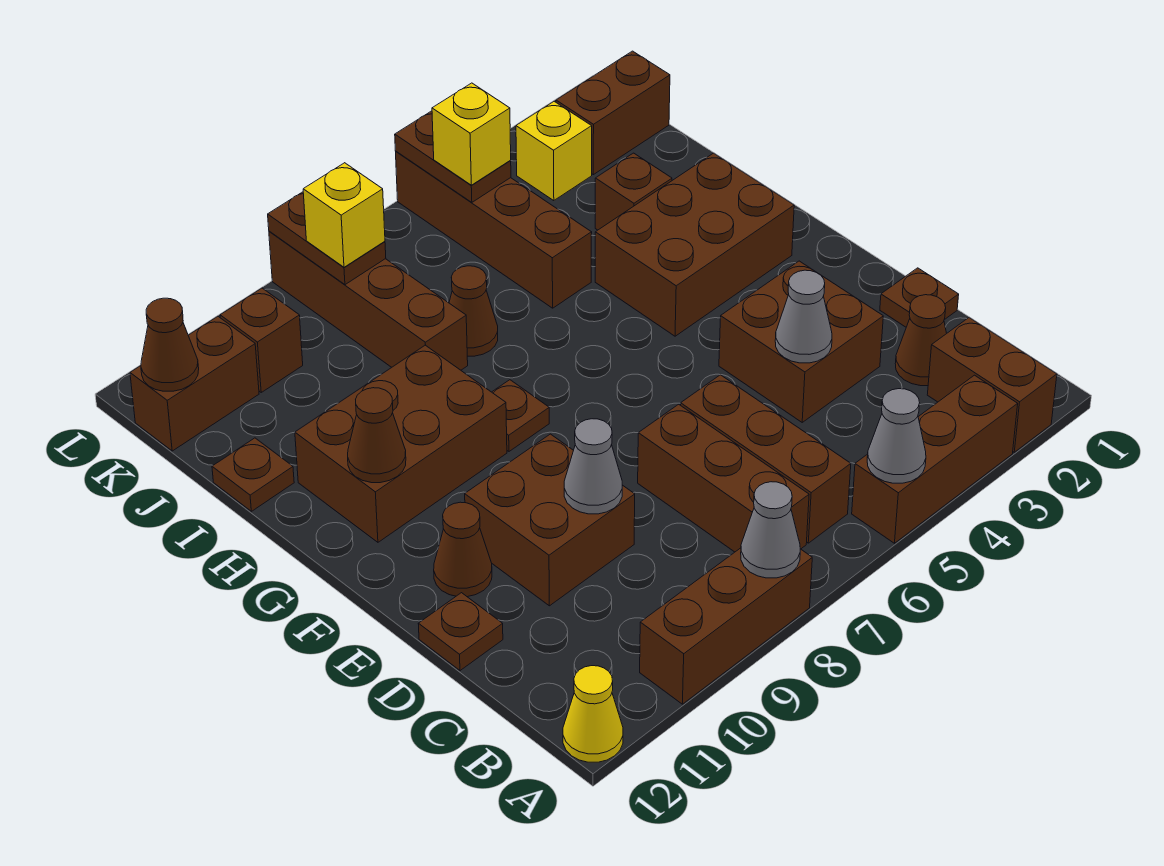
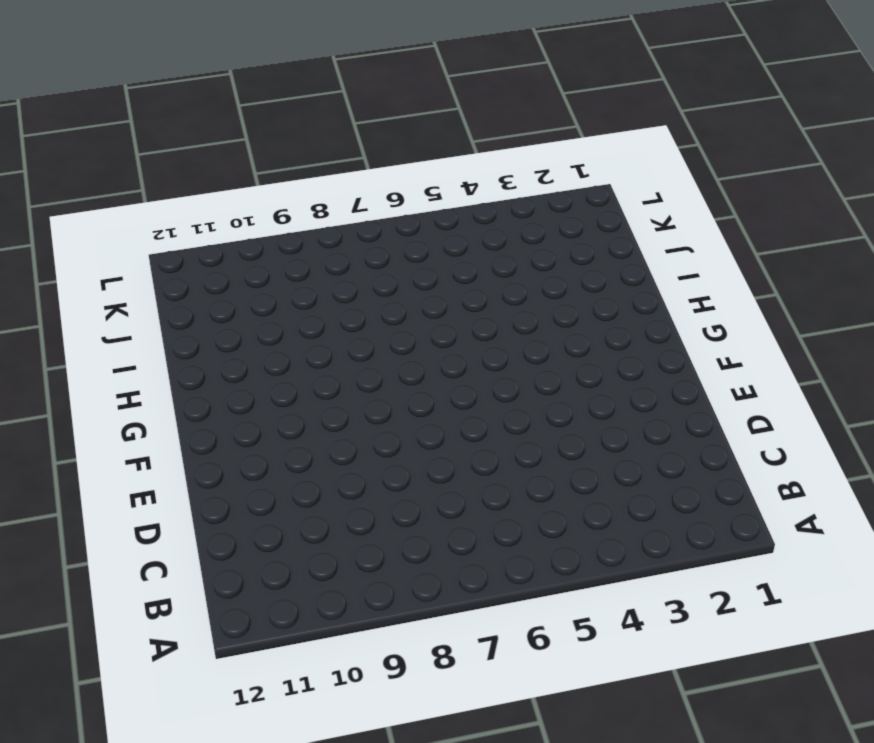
none -> brown brick A2:B2 level 1
none -> brown brick A3:A5 level 1
none -> brown brick A8:A10 level 1
none -> yellow cone A12 level 1

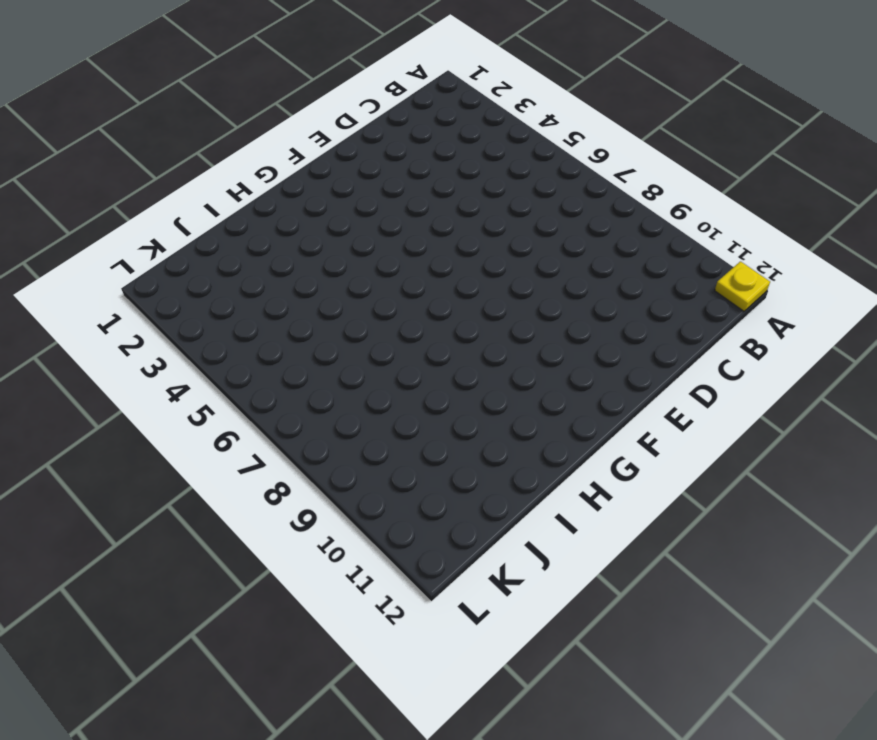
yellow plate A12 level 1 -> yellow cone A12 level 1
none -> brown brick A2:B2 level 1
none -> brown brick A3:A5 level 1
none -> brown brick A8:A10 level 1
none -> brown brick B6:D6 level 1

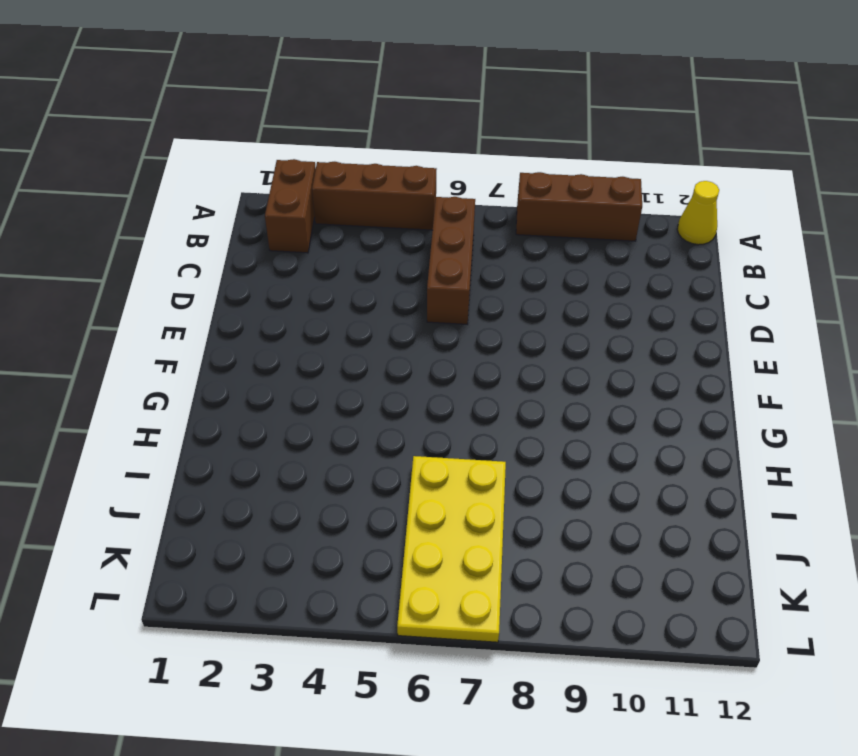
yellow plate I6:L7 level 1 -> brown cone I7 level 1
none -> brown brick B7:D7 level 1
none -> brown cone C2 level 1
none -> brown plate D1 level 1
none -> brown brick D3:E4 level 1

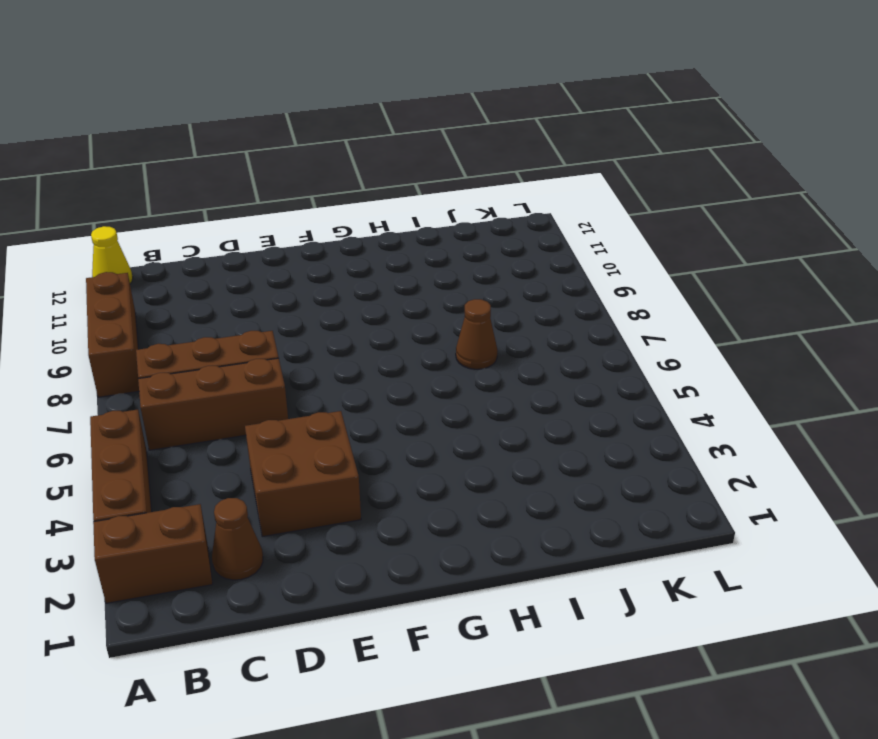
none -> brown plate D1 level 1
none -> brown brick D9:E10 level 1
none -> brown plate D12 level 1
none -> brown cone E11 level 1

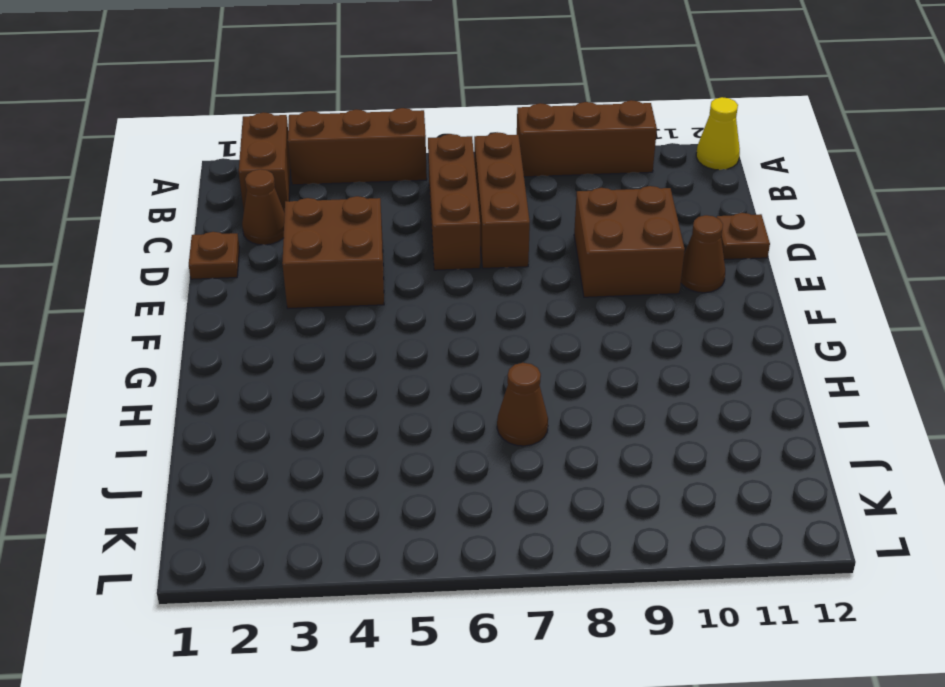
none -> brown brick G2:H4 level 1
none -> brown plate G8 level 1
none -> brown brick G9:H11 level 1
none -> brown brick I3 level 1

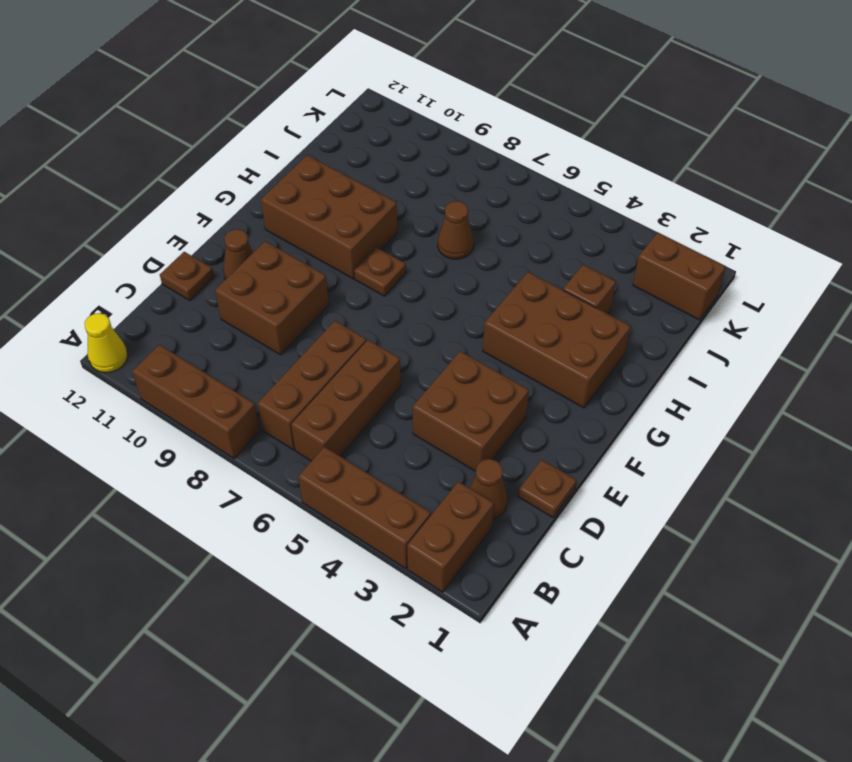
none -> brown brick I5:L5 level 1
none -> brown brick I8:L8 level 1
none -> brown plate I12 level 1
none -> yellow brick K3 level 1

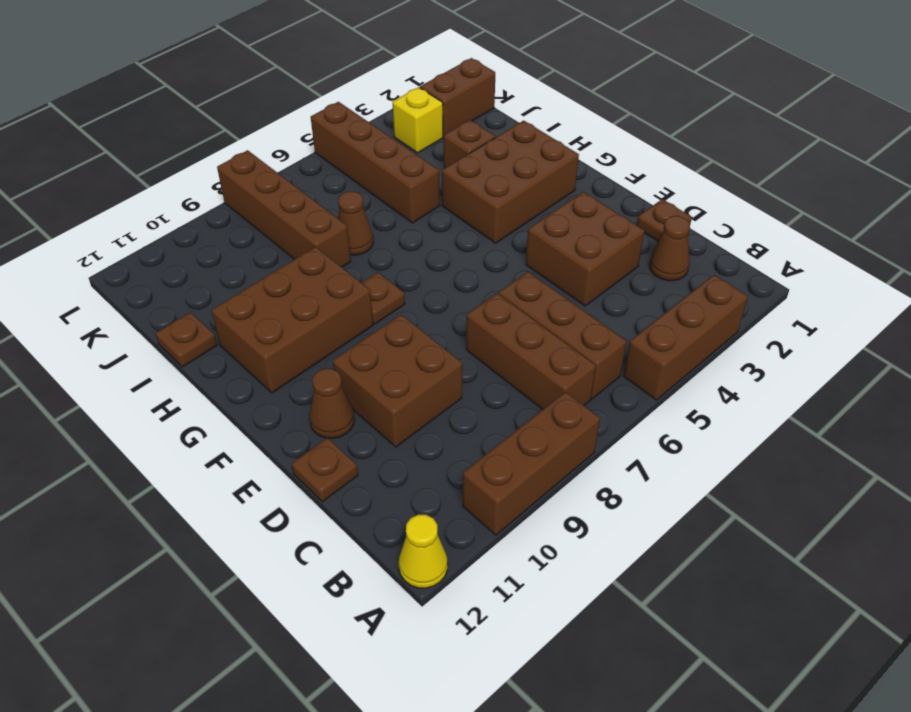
none -> brown brick A2:B2 level 1
none -> brown brick K10 level 1
none -> brown brick K11:K12 level 1
none -> grey cone A5 level 2

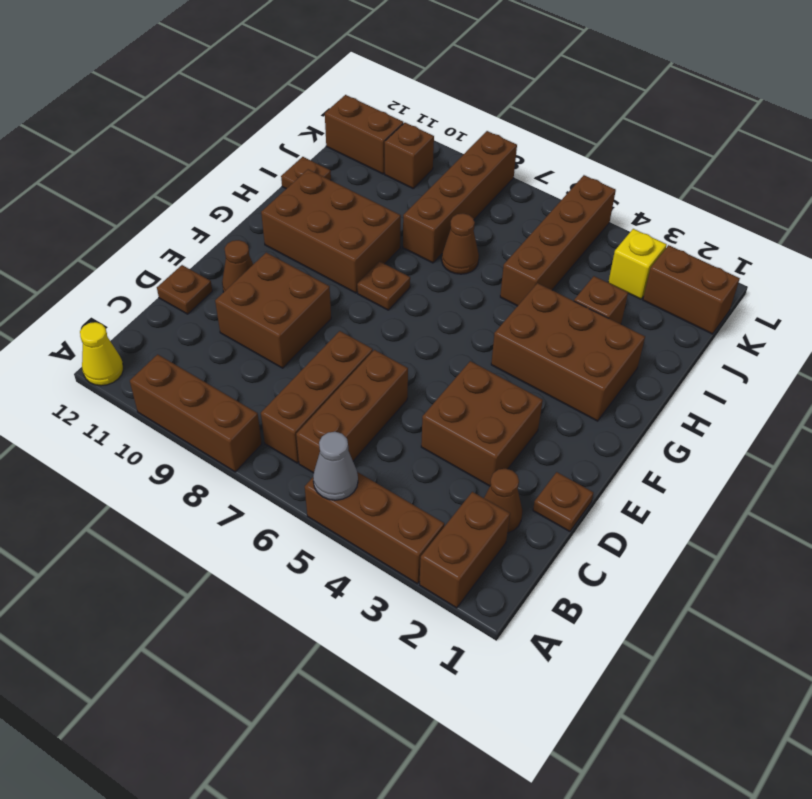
none -> grey cone A8 level 2
none -> grey cone D4 level 2
none -> grey cone D9 level 2
none -> brown cone G11 level 2

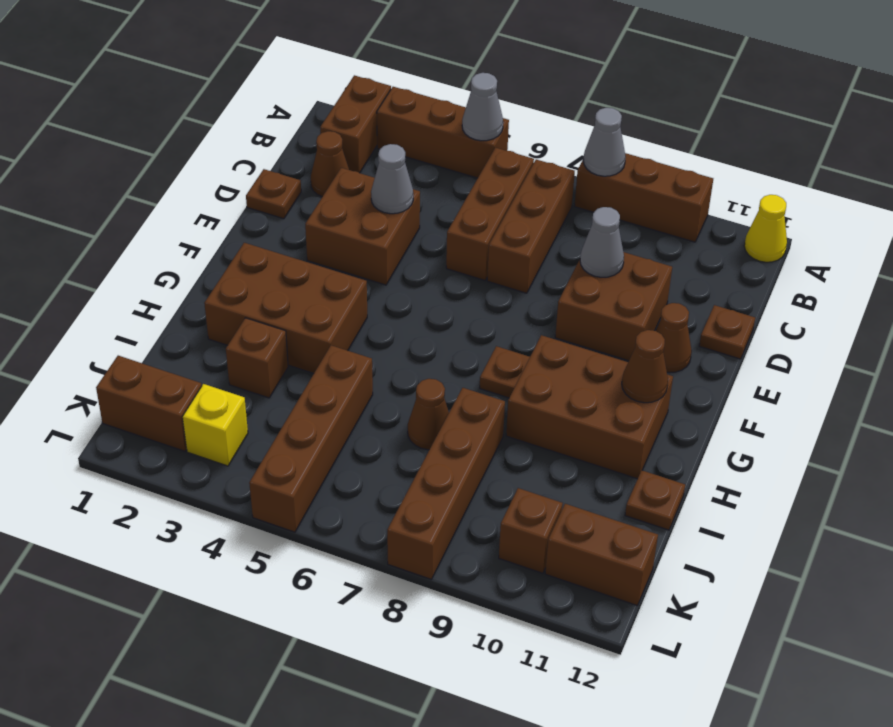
none -> brown plate K5:L5 level 2
none -> brown plate K8:L8 level 2
none -> brown cone K12 level 2
none -> yellow brick K5 level 3

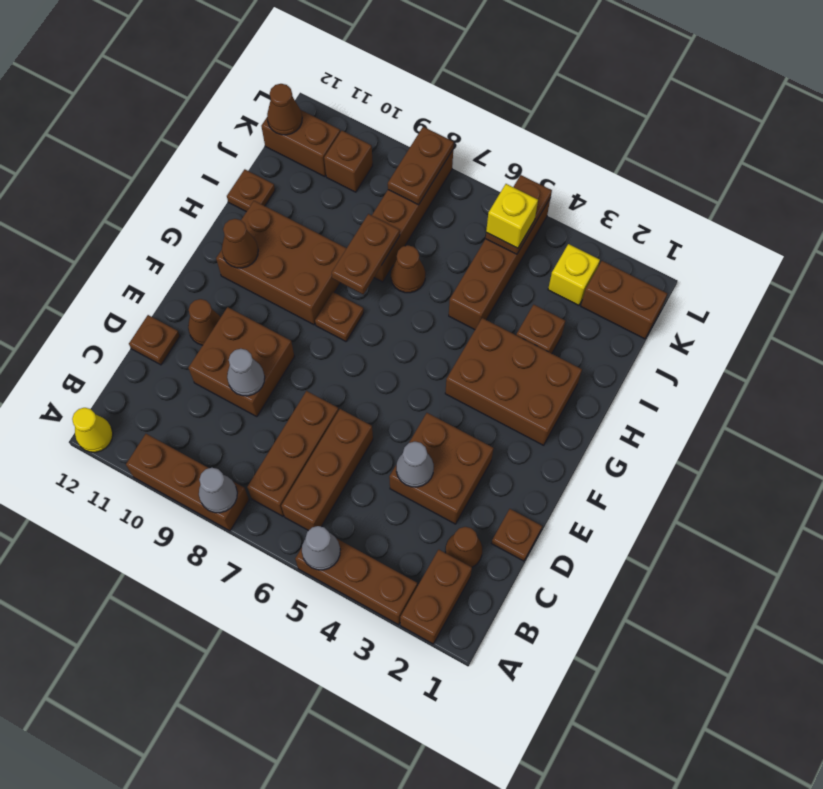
brown plate H8:I8 level 2 -> none
none -> yellow brick K8 level 3

